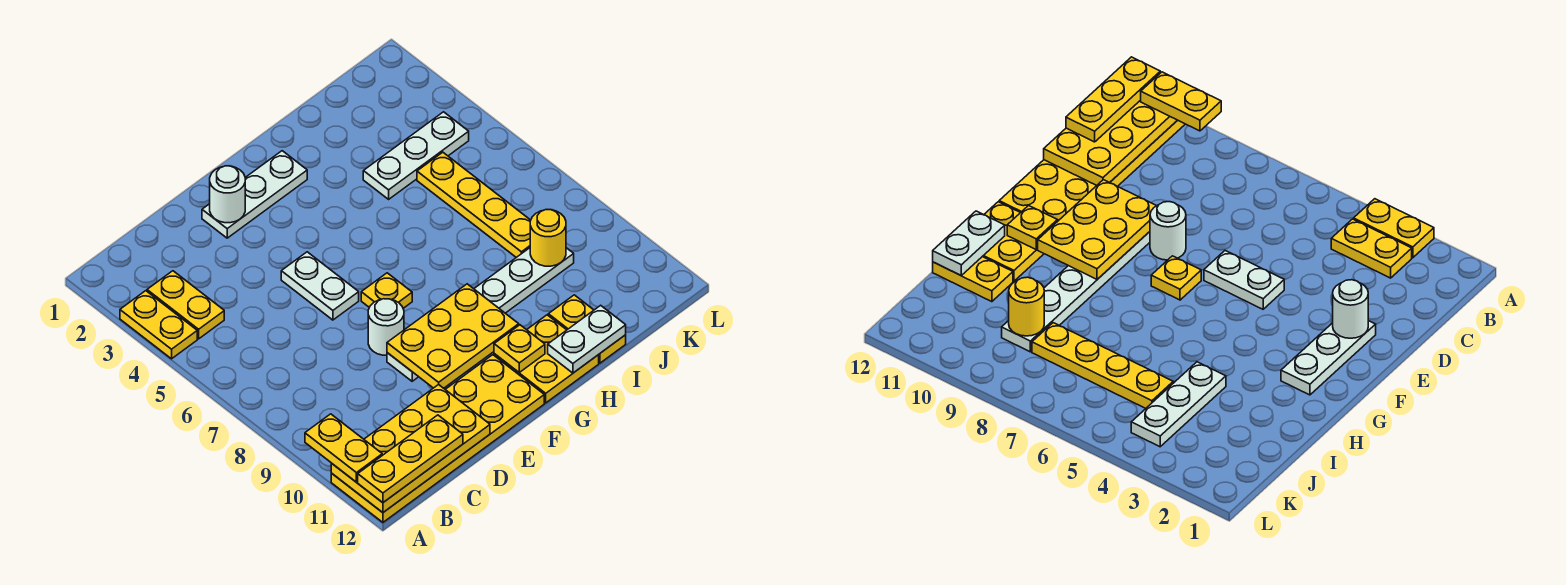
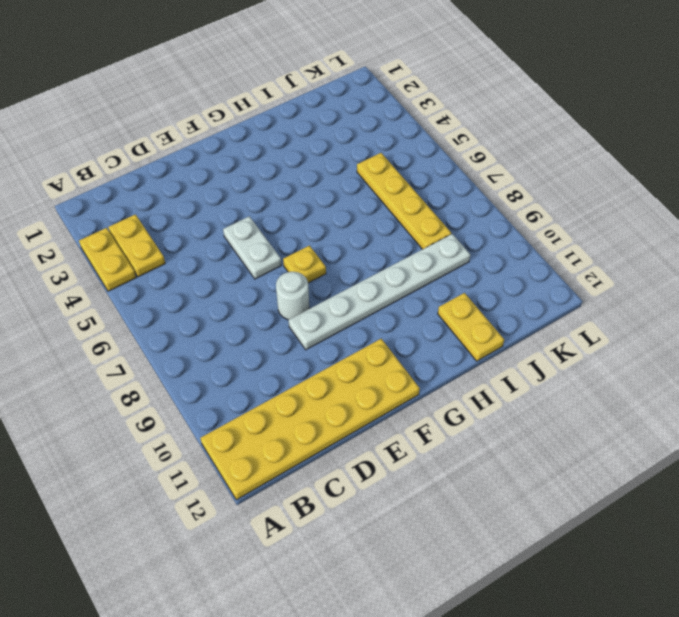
none -> white plate E2:G2 level 1
none -> yellow plate G11:H12 level 1
none -> white plate I4:K4 level 1

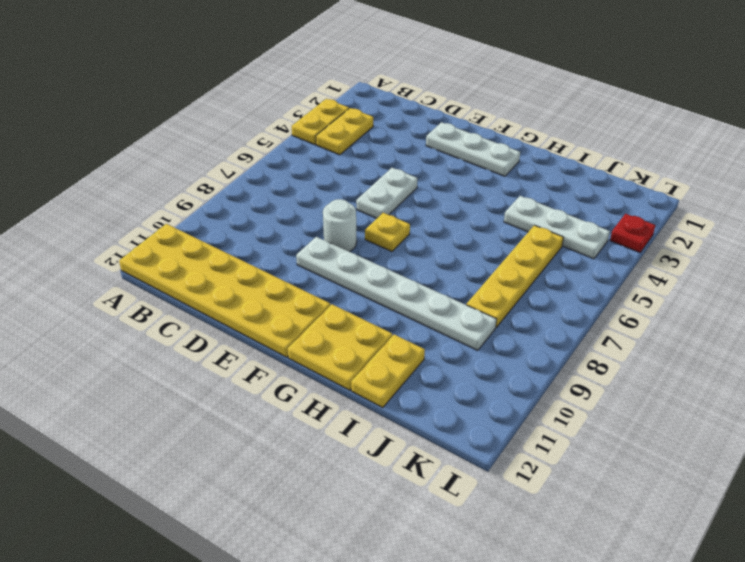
red plate L3 level 1 -> none
none -> yellow plate A11:D12 level 2
none -> white round brick E2 level 2
none -> yellow plate E9:G10 level 2

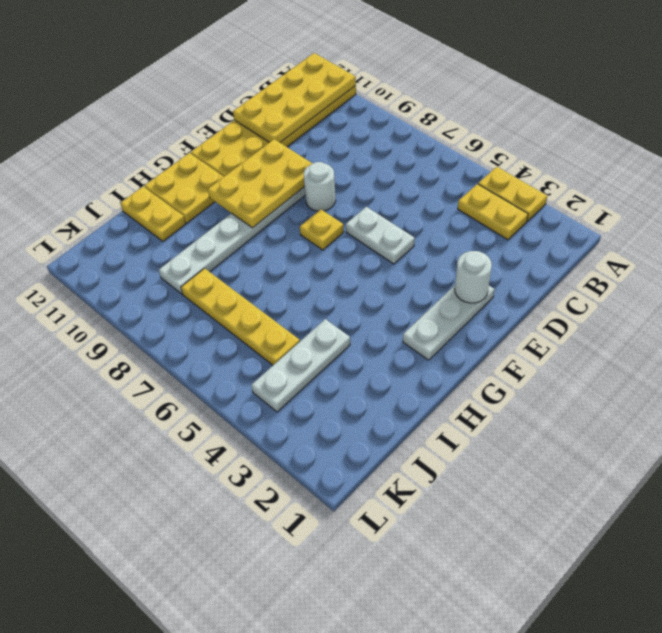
none -> yellow plate G11 level 2
none -> white plate H12:I12 level 2
none -> yellow round brick J9 level 2

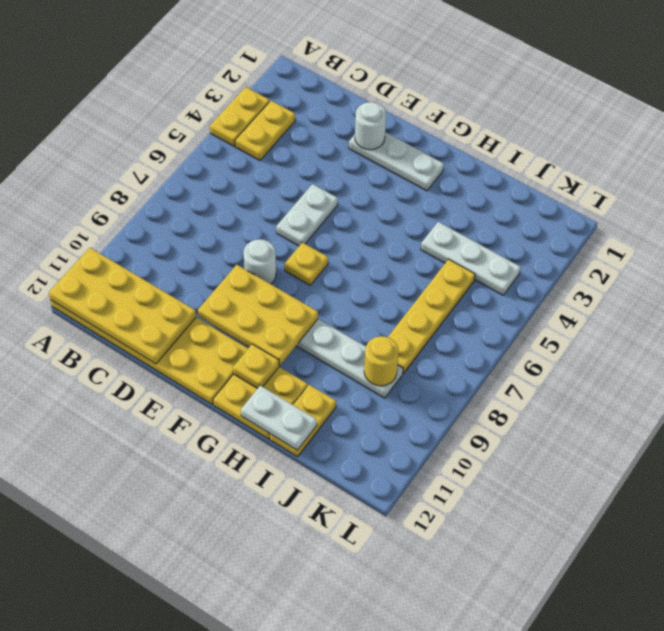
none -> yellow plate A10:A11 level 3
none -> yellow plate A12:C12 level 3

